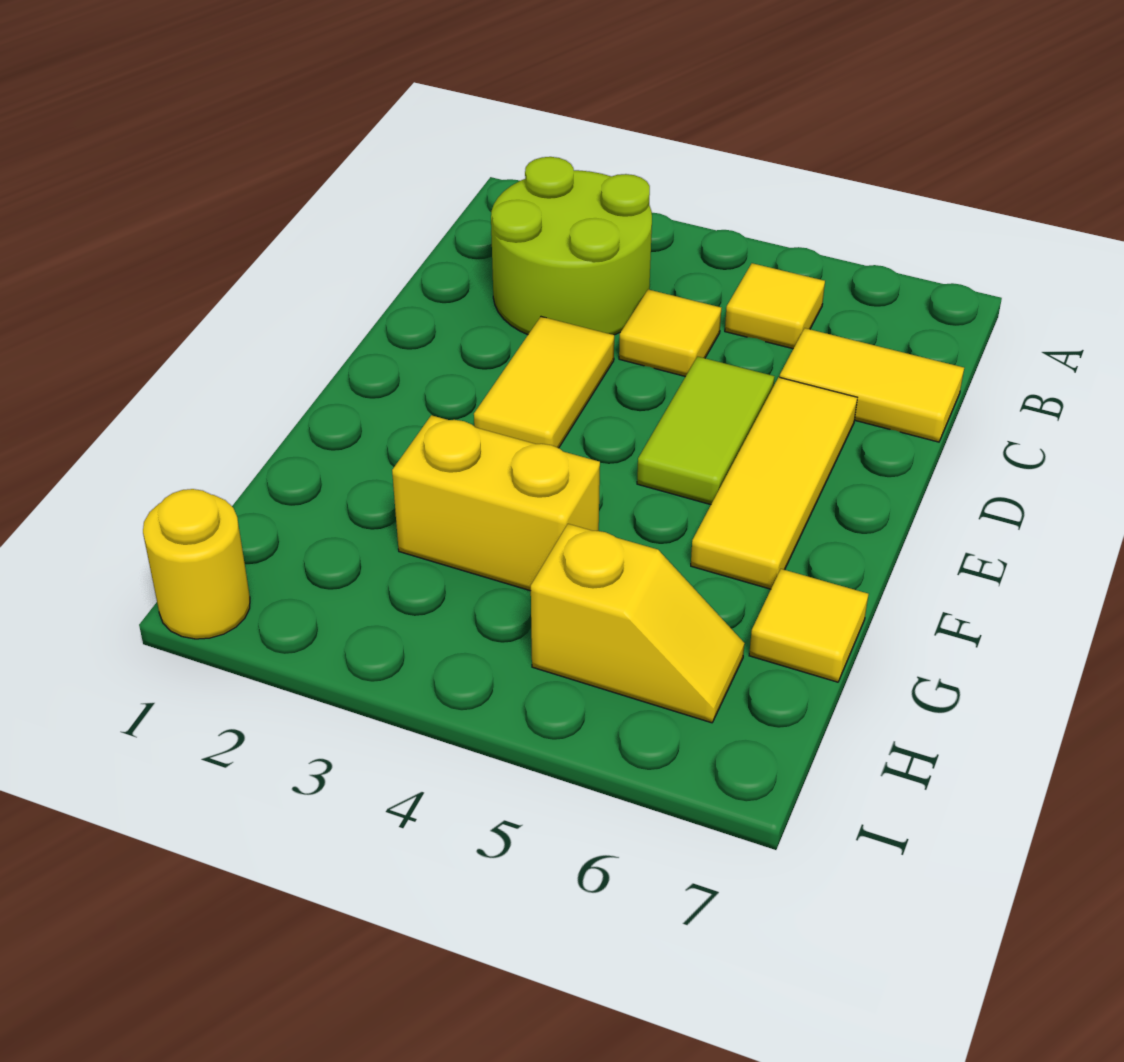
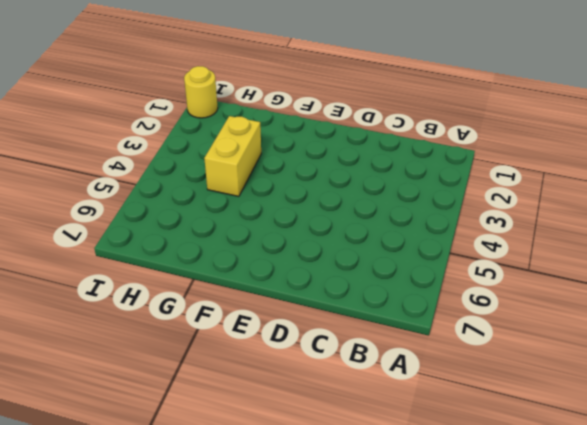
none -> lime round brick B2:C3 level 1
none -> yellow tile B5 level 1

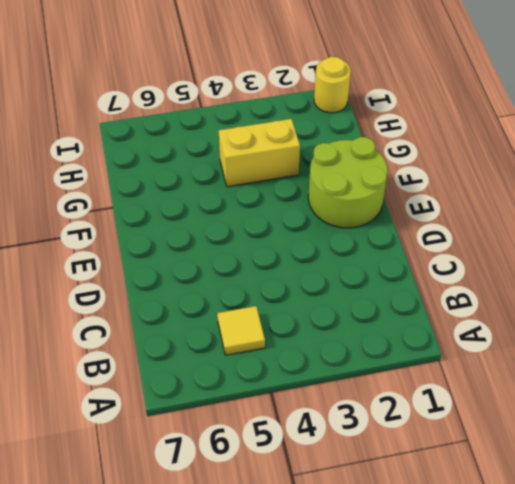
lime round brick E1:F2 level 1 -> lime round brick B2:C3 level 1
none -> yellow tile C4 level 1
none -> yellow tile C6:C7 level 1

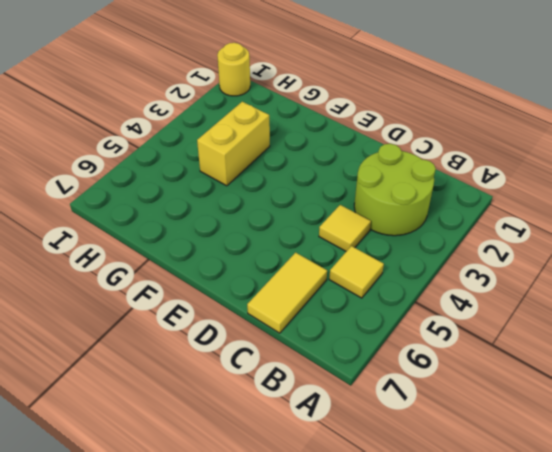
none -> yellow tile D3:E3 level 1
none -> lime tile D5:E5 level 1

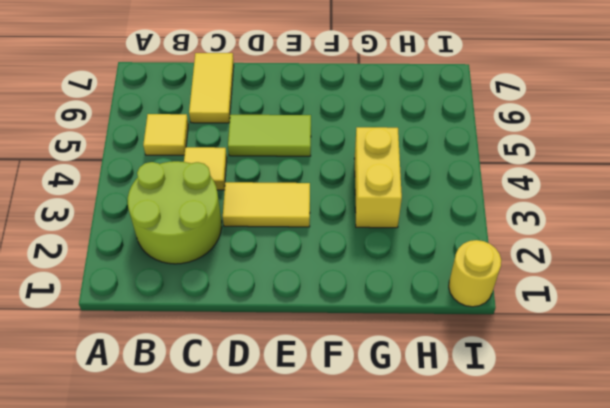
none -> yellow tile D6:F6 level 1
none -> yellow tile G7 level 1

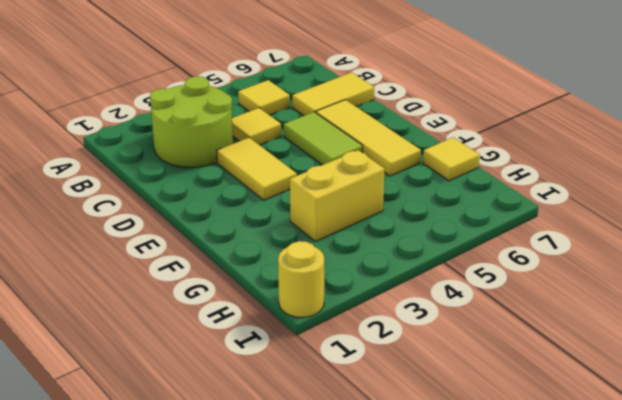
none -> yellow slope H5:H6 level 1 top 5

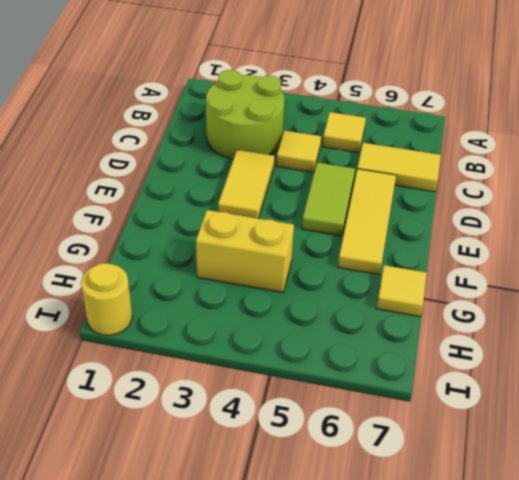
none -> yellow slope H5:H6 level 1 top 5

